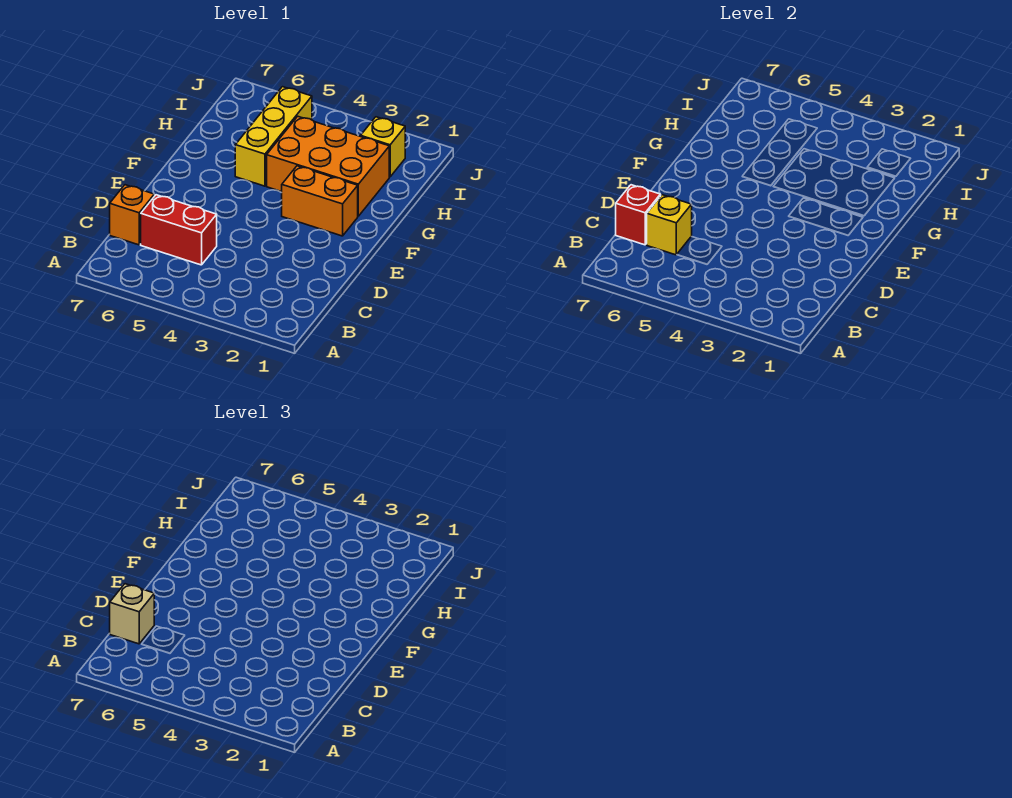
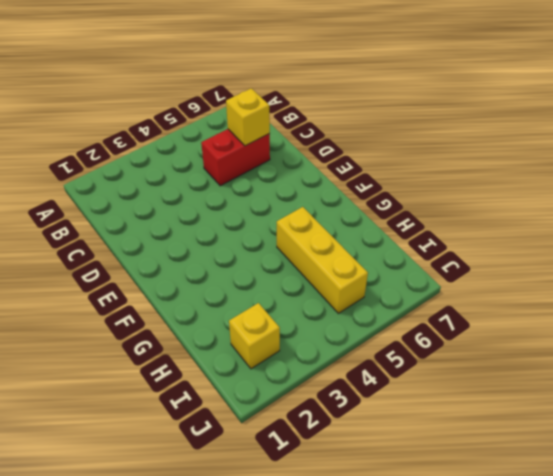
none -> orange brick C7 level 1
none -> orange brick F2:F3 level 1

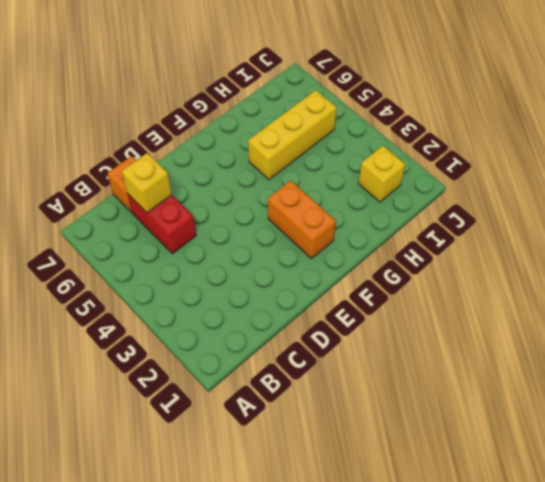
none -> orange brick G2:H4 level 1
none -> red brick C7 level 2

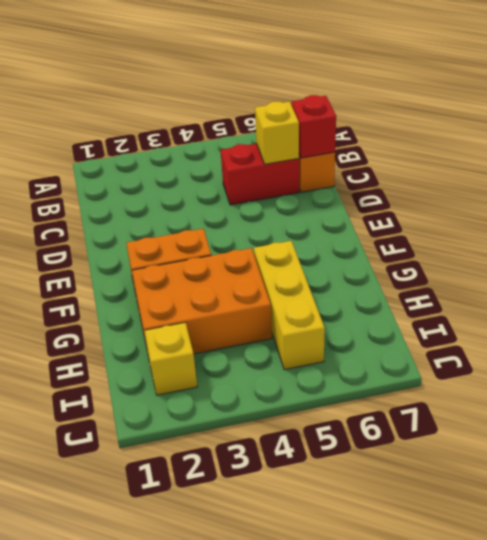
none -> tan brick C7 level 3

